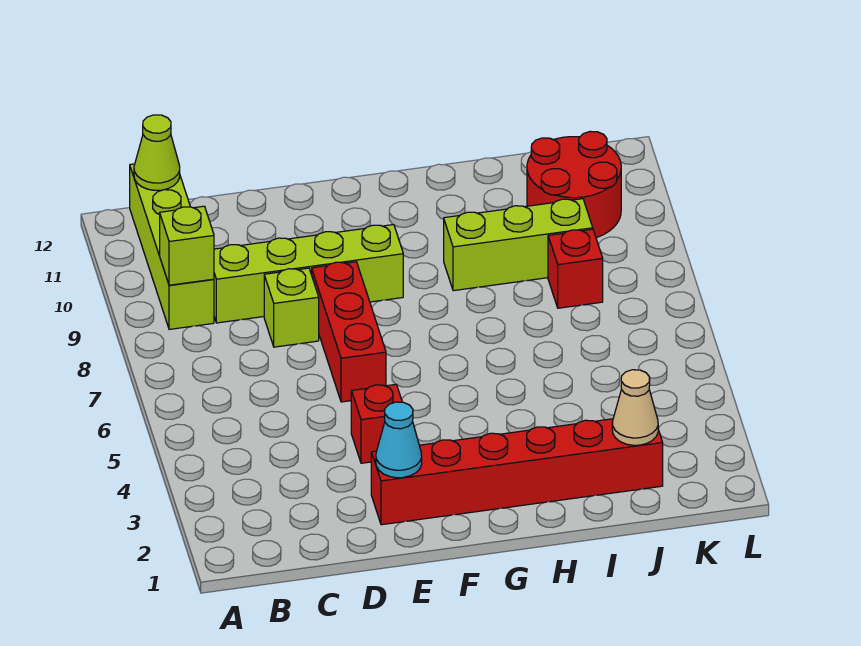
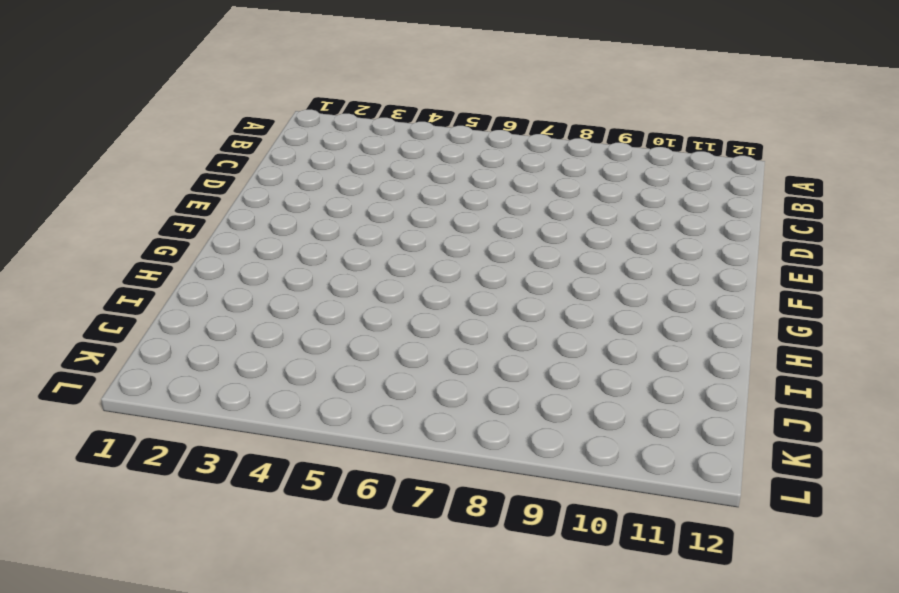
none -> lime brick B9:B12 level 1
none -> lime brick C9:F9 level 1
none -> lime brick D8 level 1

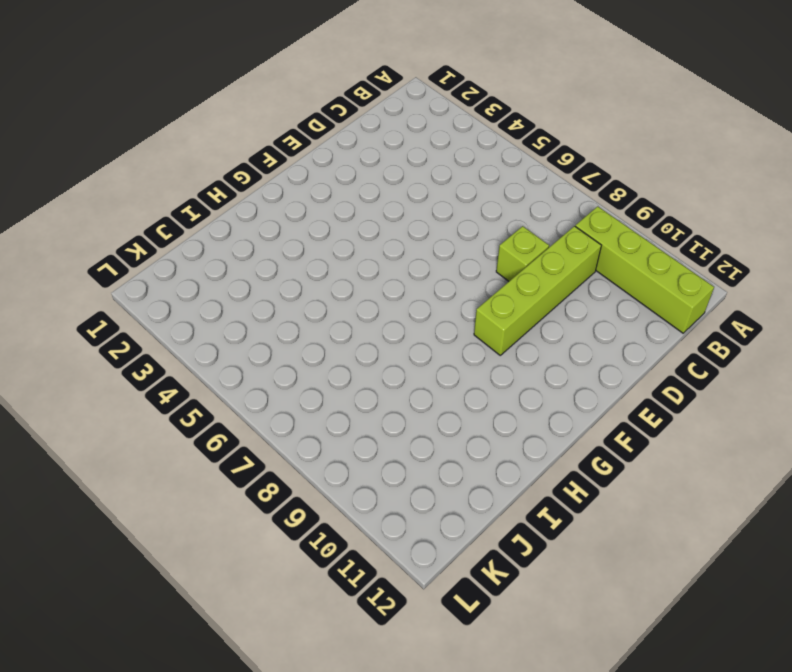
none -> red brick E2:J2 level 1
none -> red brick E4 level 1
none -> red brick E6:E8 level 1

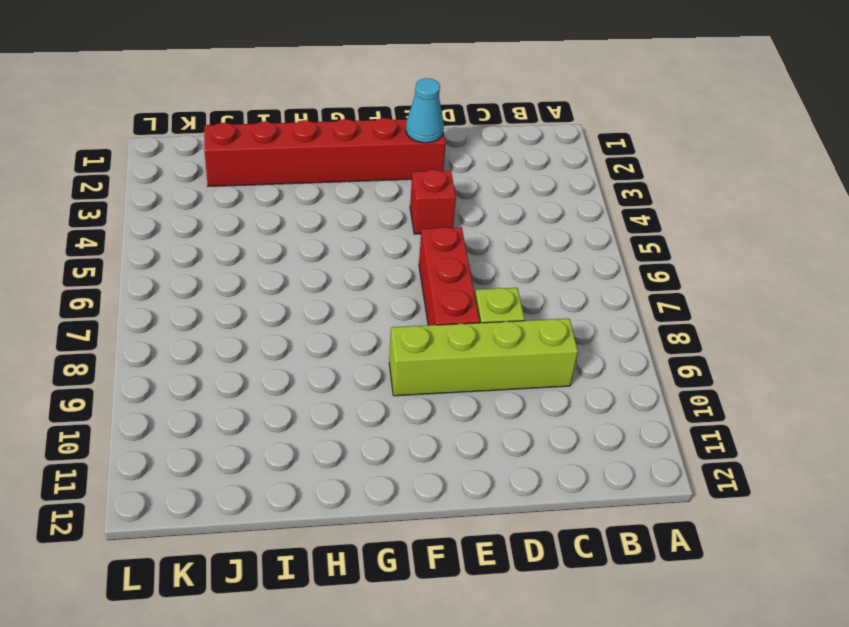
none -> lime brick B9:B12 level 1
none -> lime brick H9:J9 level 1
none -> red brick J8 level 1

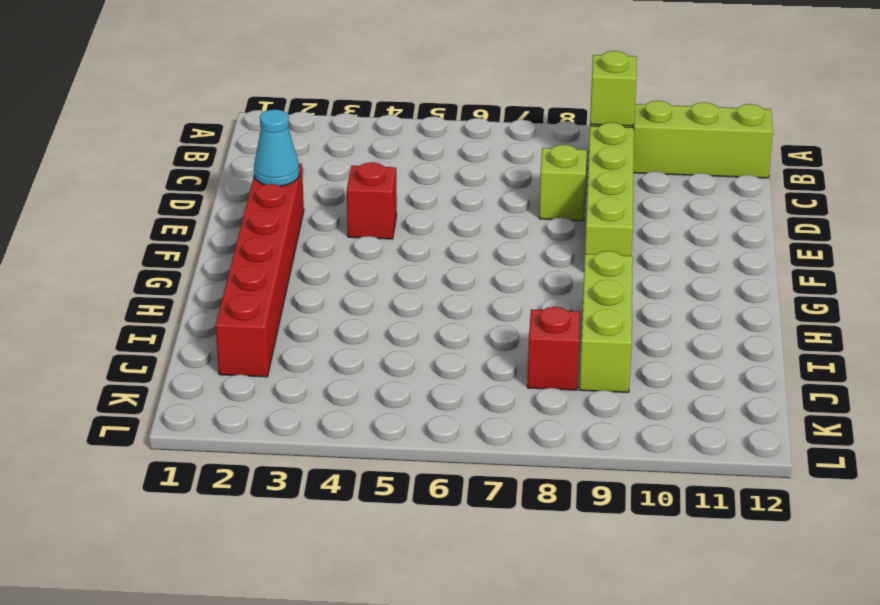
none -> red brick E6:E8 level 1
none -> red round brick J10:K11 level 1
none -> lime cone B12 level 2

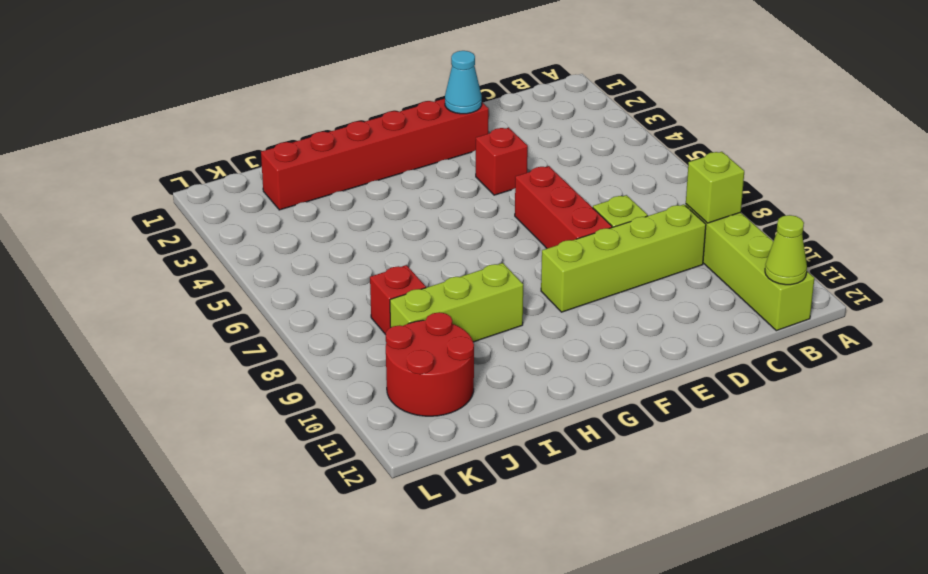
none -> tan cone J2 level 2

